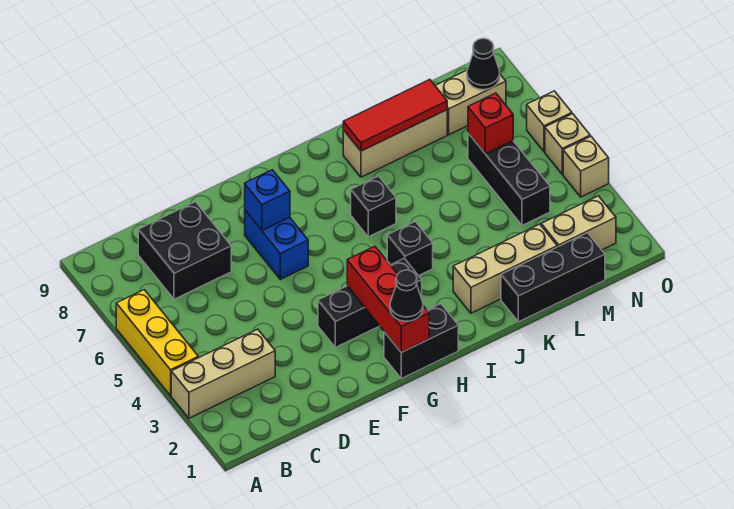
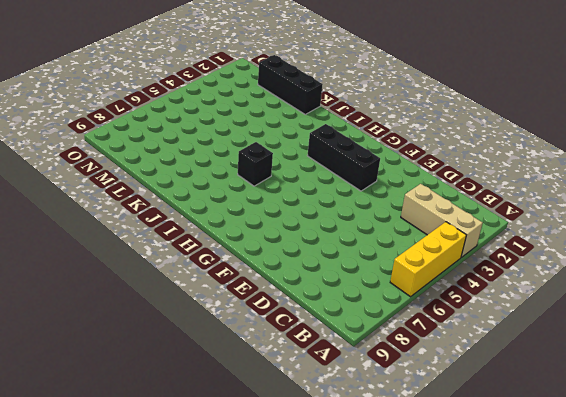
none -> black brick C7:D8 level 1
none -> blue brick F6:F7 level 1
none -> black brick G1:H1 level 1

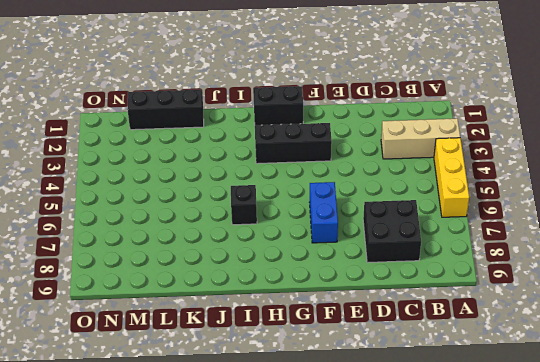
none -> black brick I4 level 1
none -> tan brick J2:L2 level 1
none -> tan brick J8:L8 level 1

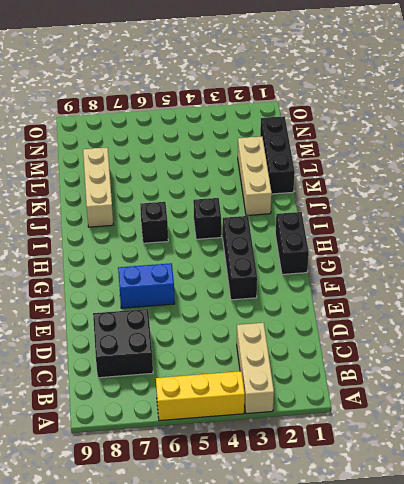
none -> tan brick M2:N2 level 1
none -> black brick M4:M6 level 1
none -> tan brick M8:N8 level 1

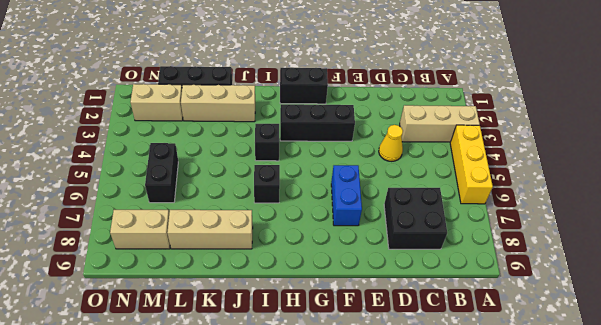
yellow cone D4 level 1 -> none
black brick M5:M6 level 1 -> black brick M4:M6 level 1
none -> tan brick O4 level 1
none -> tan brick O5 level 1
none -> tan brick O6 level 1

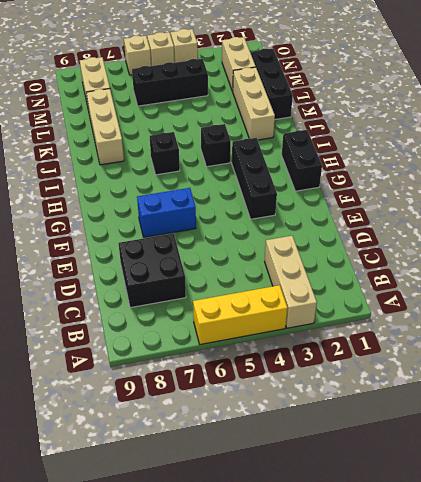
none -> blue brick F7 level 2
none -> red brick G1:G3 level 2
none -> red tile J8:L8 level 2

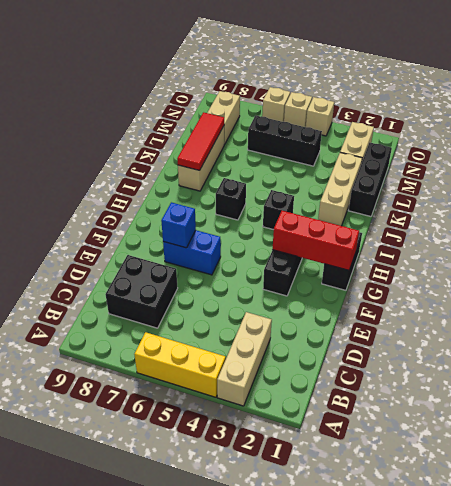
none -> red brick M6 level 2
none -> black cone N8 level 2
none -> black cone G1 level 3

